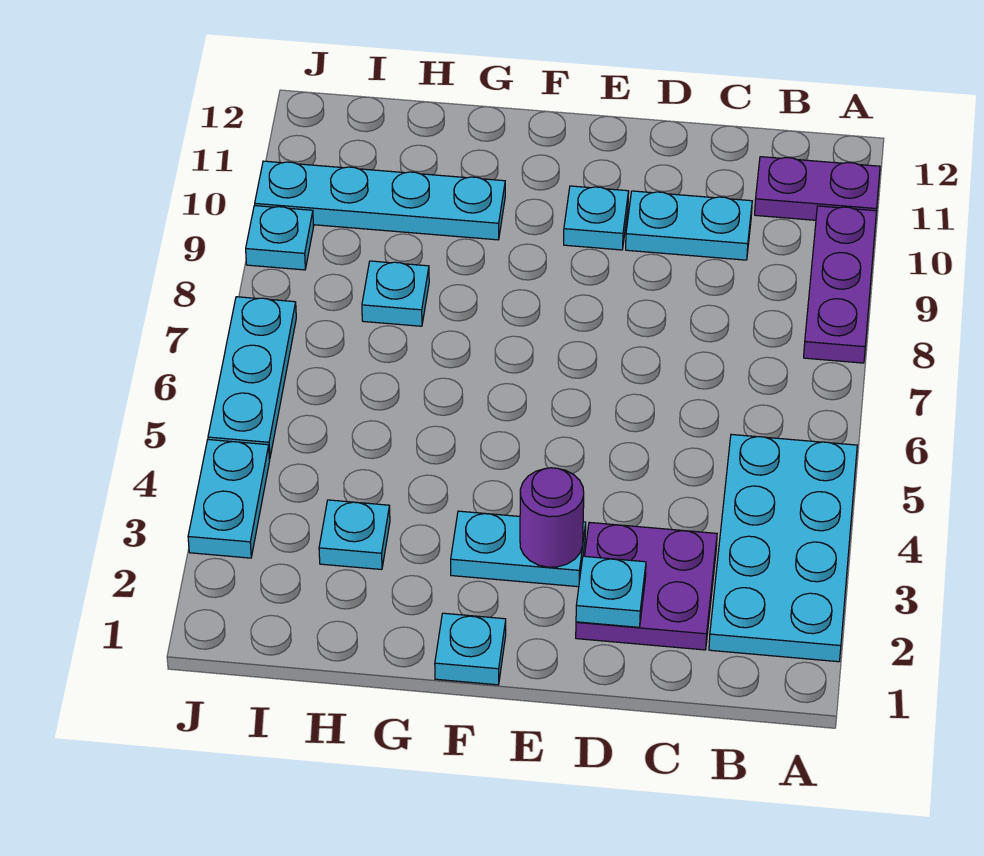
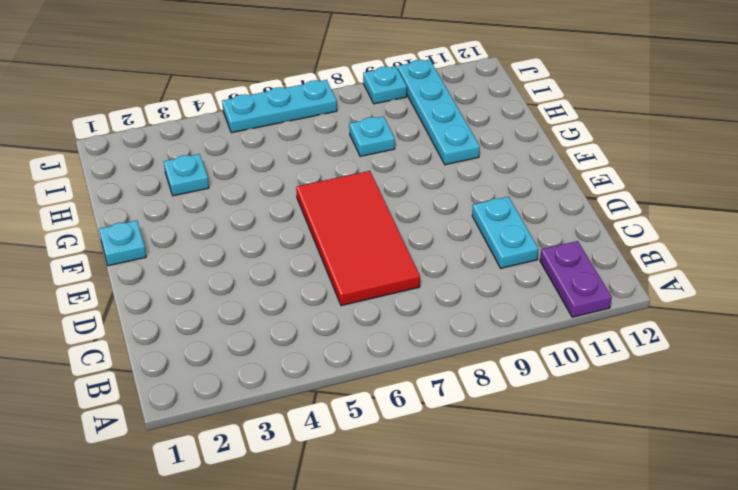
red tile C6:F7 level 1 -> none
none -> cyan plate A2:B5 level 1
none -> purple plate A8:A10 level 1
none -> purple plate C2:D3 level 1

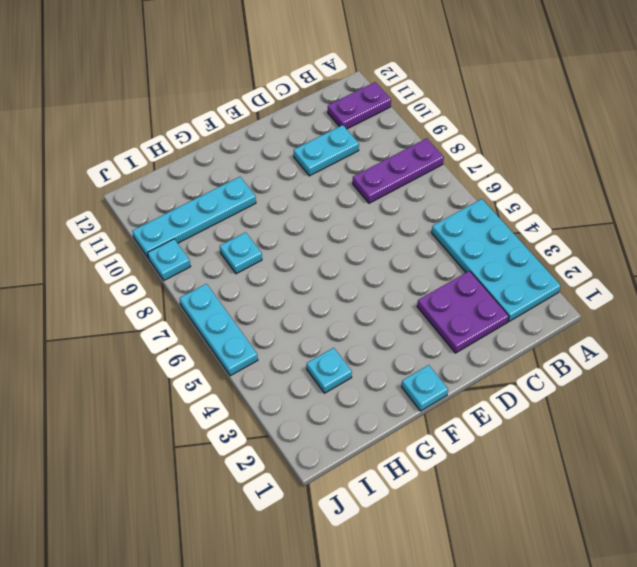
purple plate A8:C8 level 1 -> purple plate A8:A10 level 1
none -> cyan plate E3:F3 level 1
none -> cyan plate E10 level 1
none -> cyan plate J3:J4 level 1

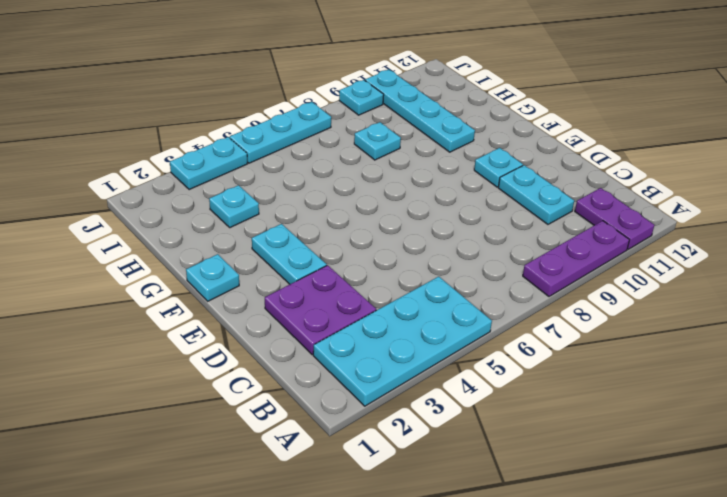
none -> cyan plate D2 level 2
none -> purple round brick E3 level 2

